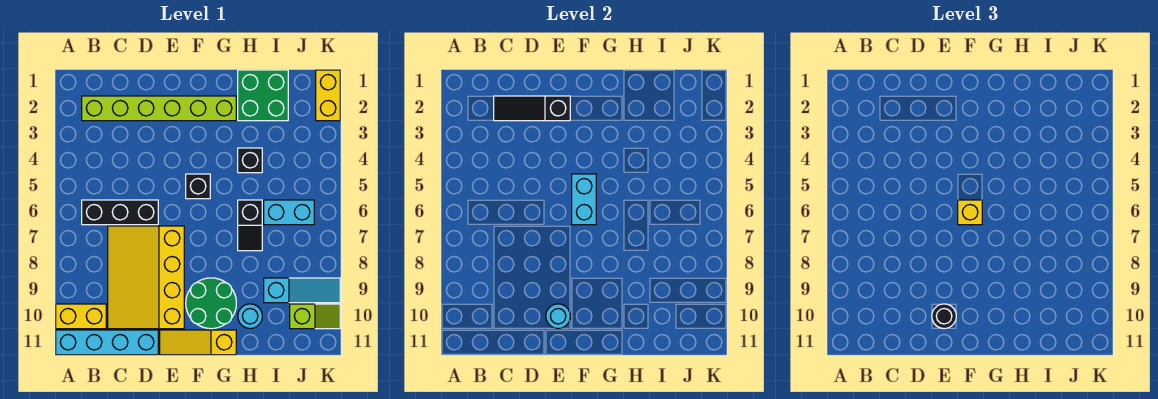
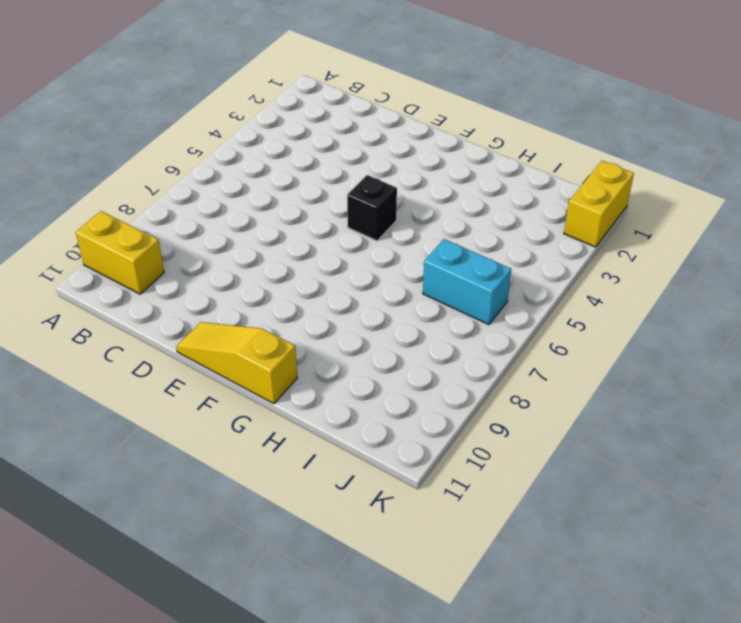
none -> cyan brick A11:D11 level 1
none -> lime brick B2:G2 level 1
none -> black brick B6:D6 level 1

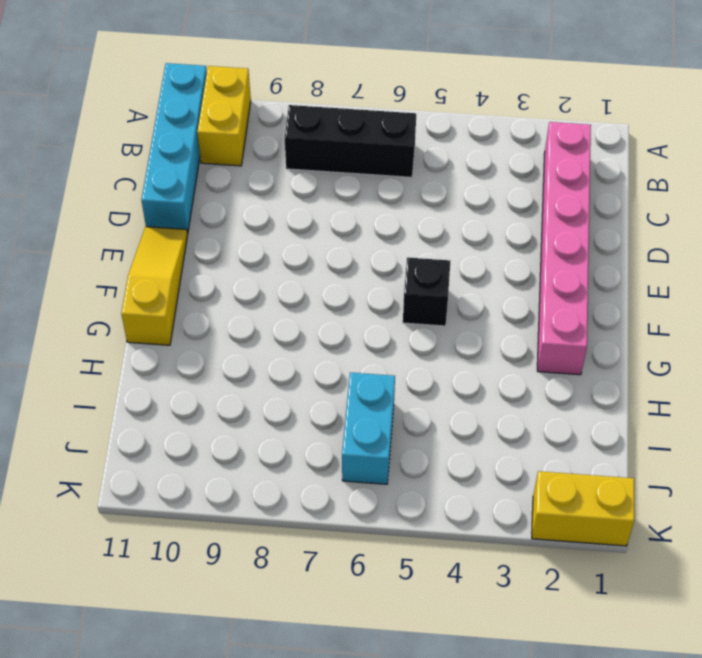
pink brick B2:G2 level 1 -> lime brick B2:G2 level 1
black brick B6:B8 level 1 -> black brick B6:D6 level 1
none -> yellow slope C7:E10 level 1 top E
none -> green round brick F9:G10 level 1
none -> green brick H1:I2 level 1

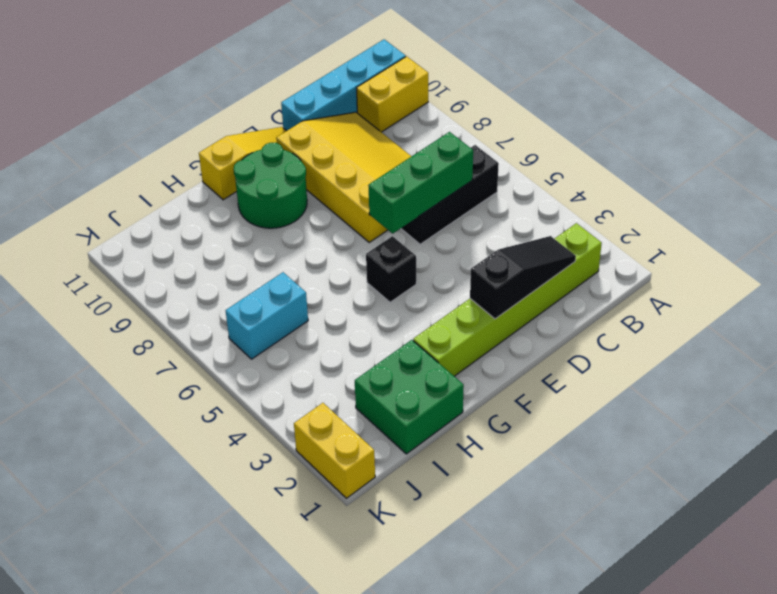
green brick C6:E6 level 2 -> none
none -> black brick H4 level 1
none -> black slope H6:H7 level 1 top 6
none -> cyan round brick H10 level 1

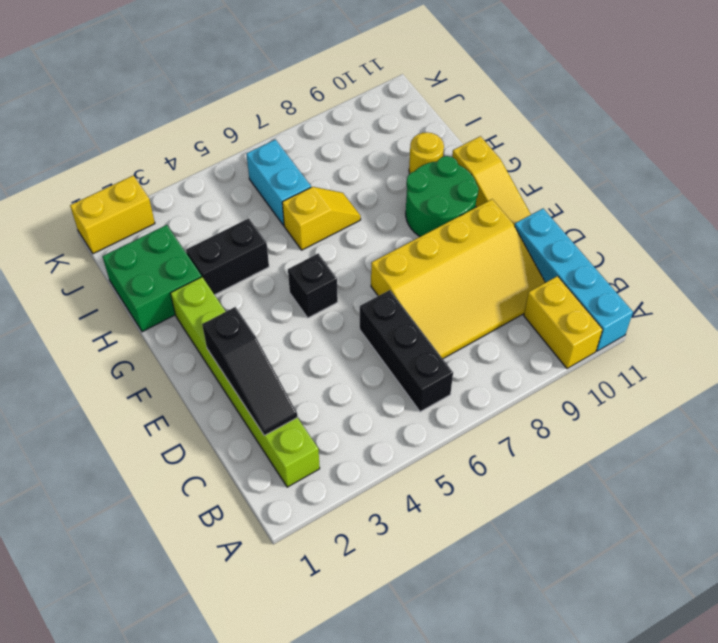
black brick H3:H4 level 1 -> black brick H4 level 1
yellow slope H6:H7 level 1 top 6 -> black slope H6:H7 level 1 top 6
yellow round brick H10 level 1 -> cyan round brick H10 level 1
none -> cyan slope I9:K9 level 1 top I
none -> lime slope J10:K10 level 1 top J
none -> cyan round brick E10 level 2

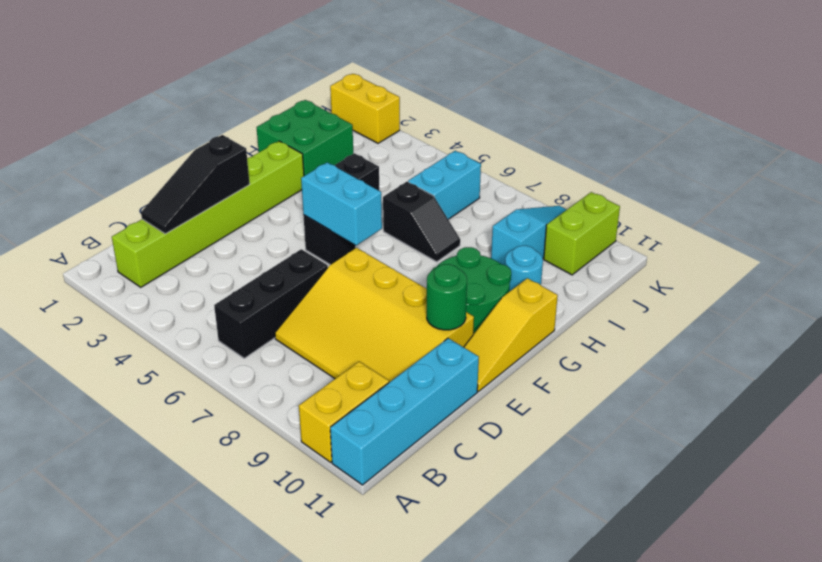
green round brick E10 level 2 -> cyan round brick E10 level 2
lime brick J10:K10 level 1 -> lime slope J10:K10 level 1 top J
none -> black round brick E10 level 3
none -> yellow brick F6 level 3

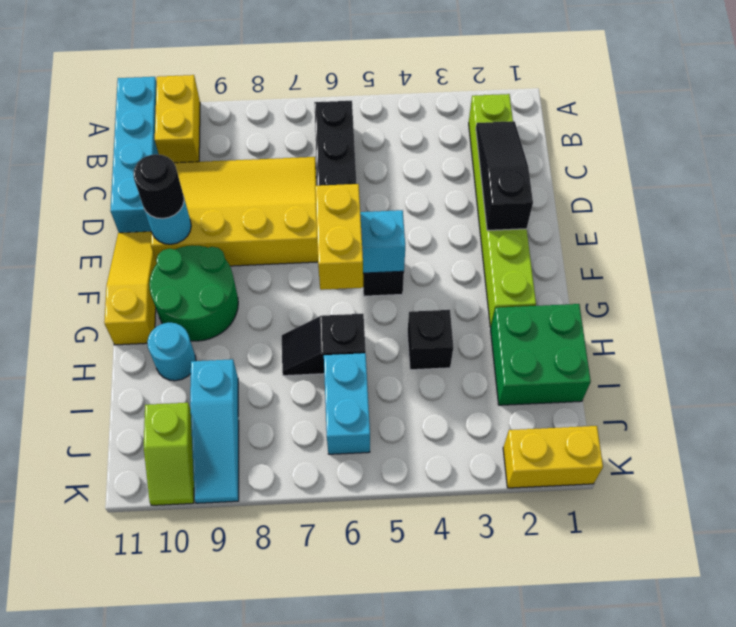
yellow brick F6:G6 level 3 -> yellow brick F6 level 3

